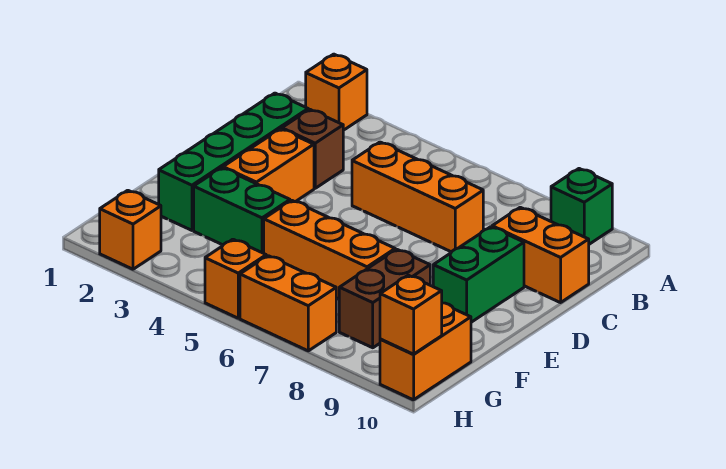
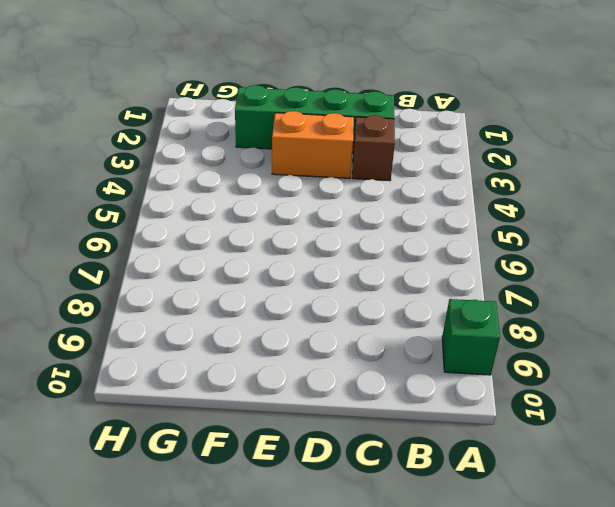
none -> orange brick A2 level 1
none -> orange brick C5:C7 level 1
none -> orange brick C9:C10 level 1

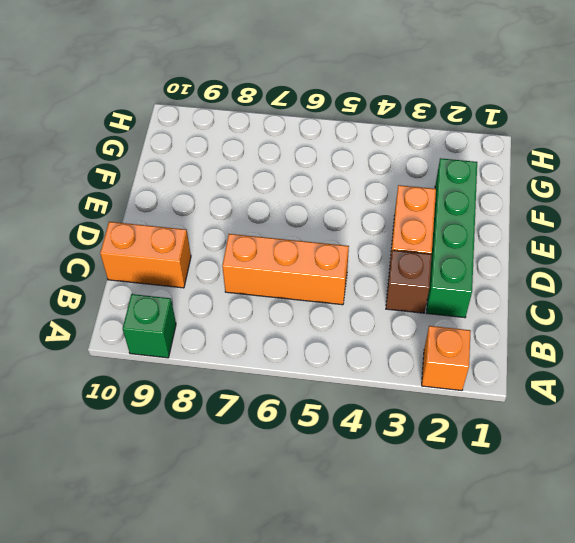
none -> green brick D9:E9 level 1
none -> green brick F3:F4 level 1
none -> orange brick F5:F7 level 1

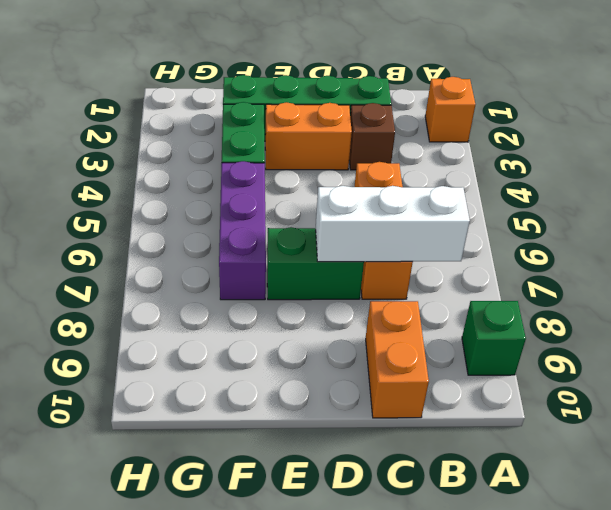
white brick B7:D7 level 2 -> none
green brick D7:E7 level 1 -> green brick D9:E9 level 1
purple brick F5:F7 level 1 -> orange brick F5:F7 level 1
none -> brown brick F8:G8 level 1
none -> orange brick G10:H10 level 1
none -> orange brick H2 level 1

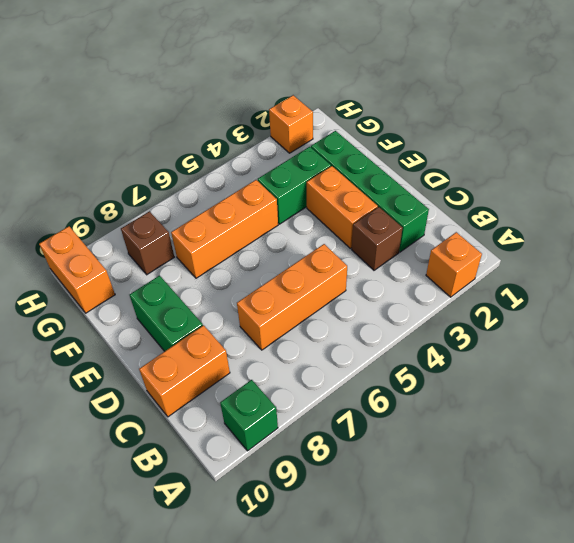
brown brick G8 level 1 -> brown brick F8:G8 level 1
none -> orange brick H5 level 1
none -> orange brick H6:H7 level 1
none -> orange brick H10 level 2

